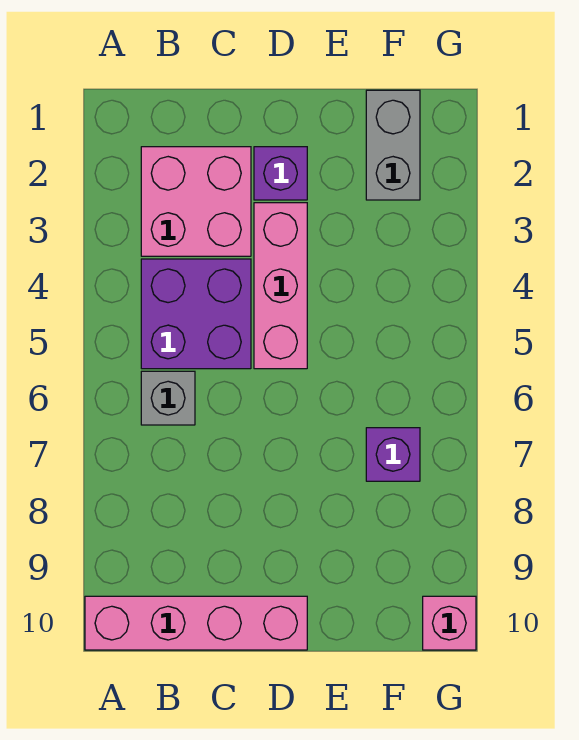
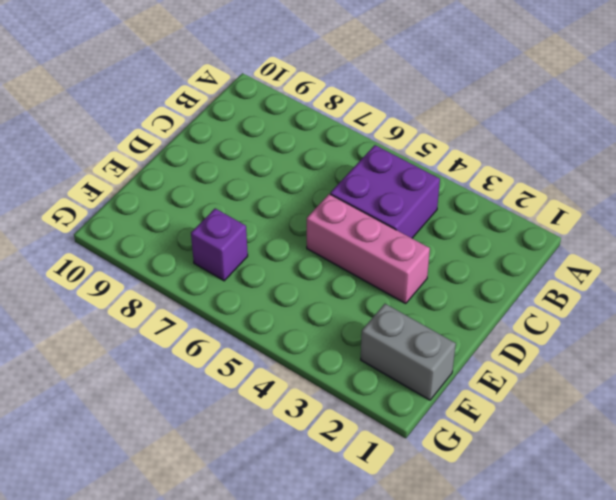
none -> pink brick A10:D10 level 1
none -> pink brick B2:C3 level 1

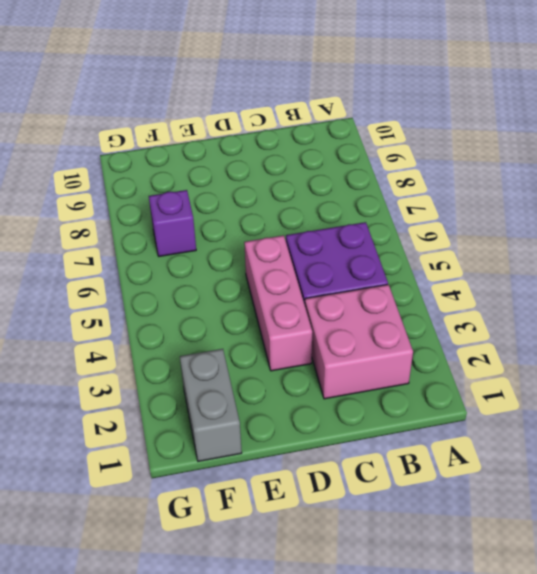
none -> pink brick A10:D10 level 1
none -> grey brick B6 level 1

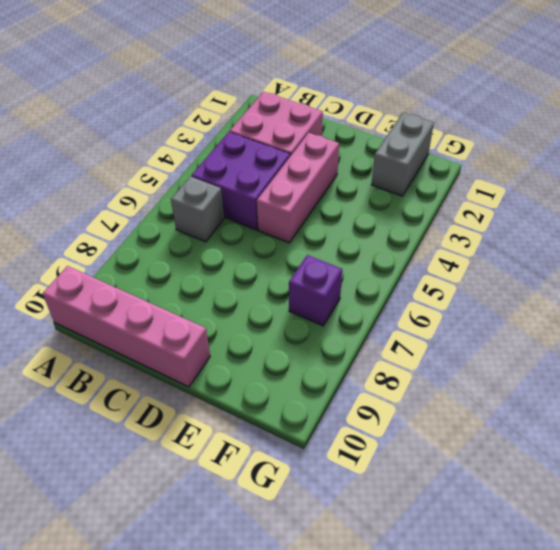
none -> purple brick D2 level 1
none -> pink brick G10 level 1

